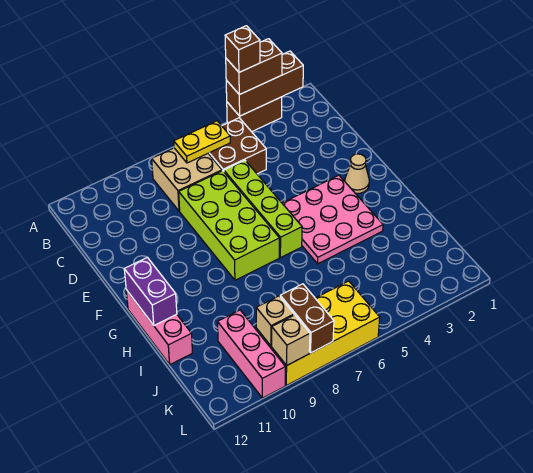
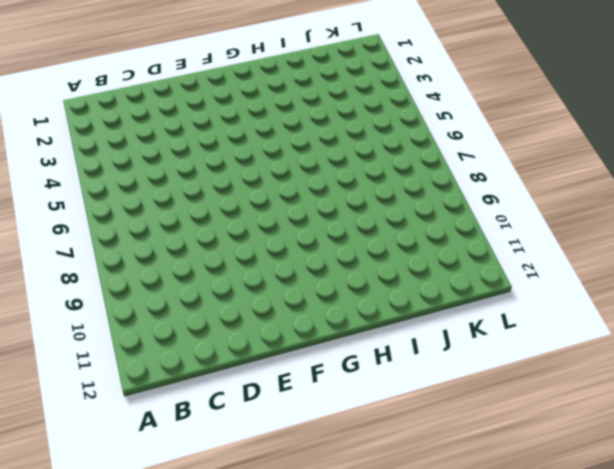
none -> brown brick A3:A4 level 1
none -> brown brick B5:C6 level 1
none -> tan brick B7:C8 level 1

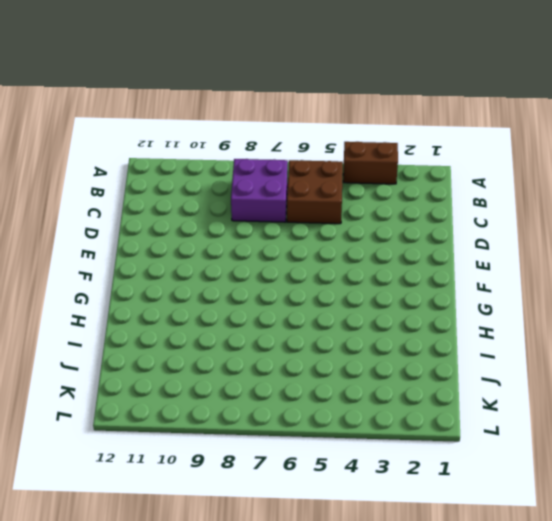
purple brick B7:C8 level 1 -> tan brick B7:C8 level 1
none -> lime brick D6:G6 level 1
none -> lime brick D7:G8 level 1
none -> tan cone F2 level 1

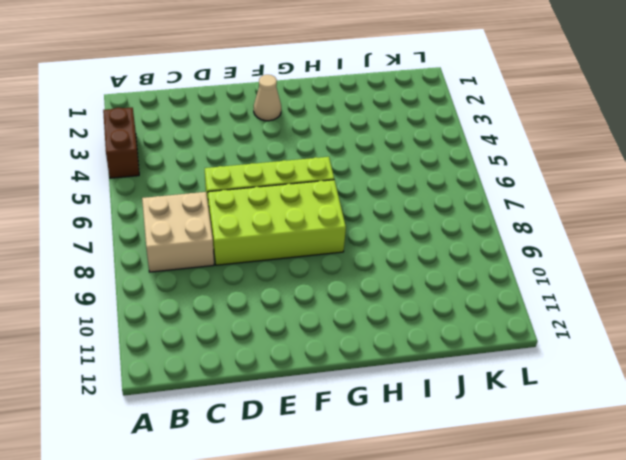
none -> brown brick B5:C6 level 1
none -> pink plate F3:H5 level 1
none -> pink brick G12:I12 level 1

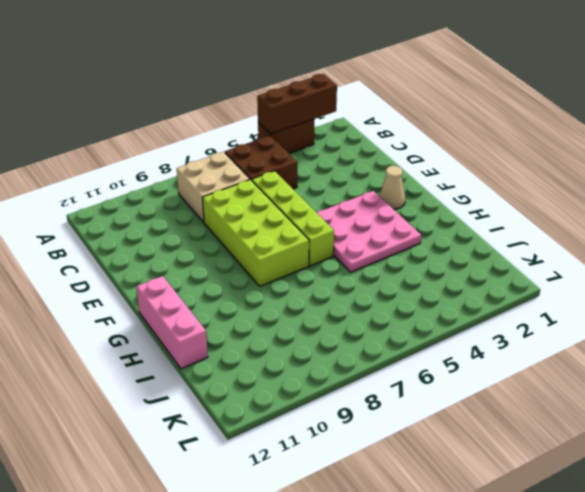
none -> pink brick J10:L10 level 1
none -> yellow brick K6:L9 level 1
none -> yellow plate B6:B7 level 2

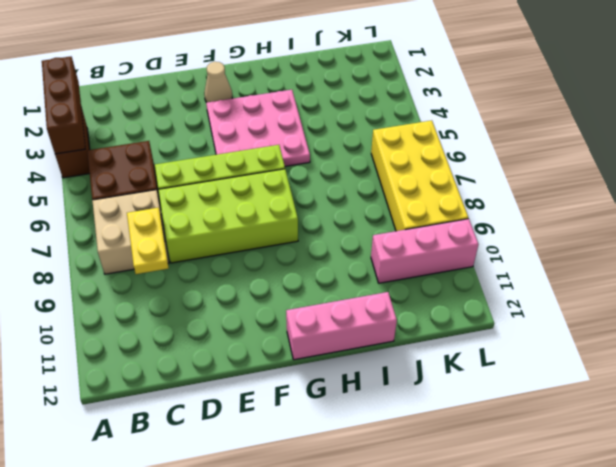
yellow plate C8:C9 level 2 -> yellow plate B6:B7 level 2
none -> purple brick G12:H12 level 2
none -> brown brick K8:L8 level 2
none -> tan brick K9 level 2

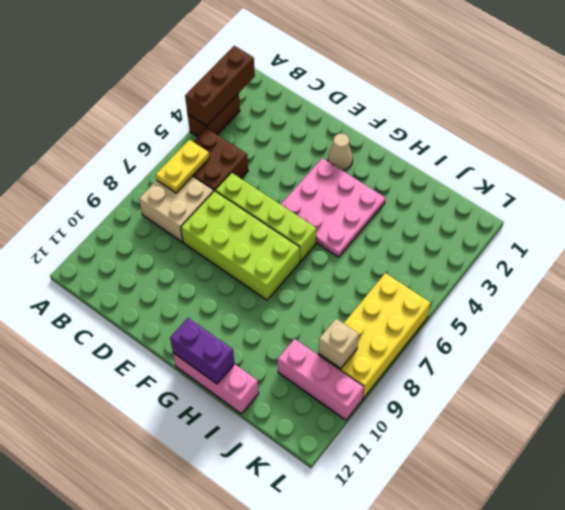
none -> brown brick K8:L8 level 2
none -> tan brick L9 level 2
none -> brown brick A3:A4 level 3

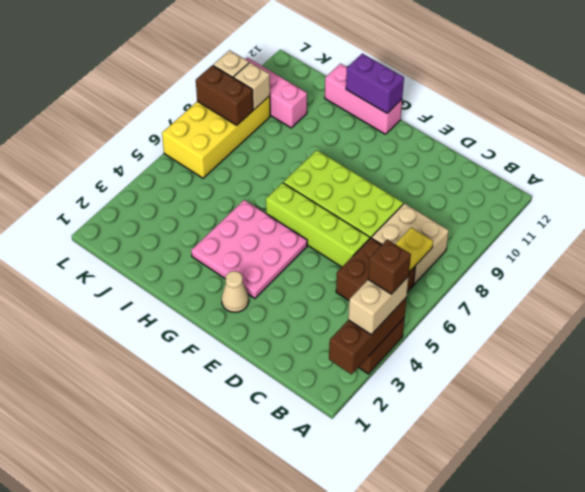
tan brick A3:A4 level 3 -> brown brick A3:A4 level 3

